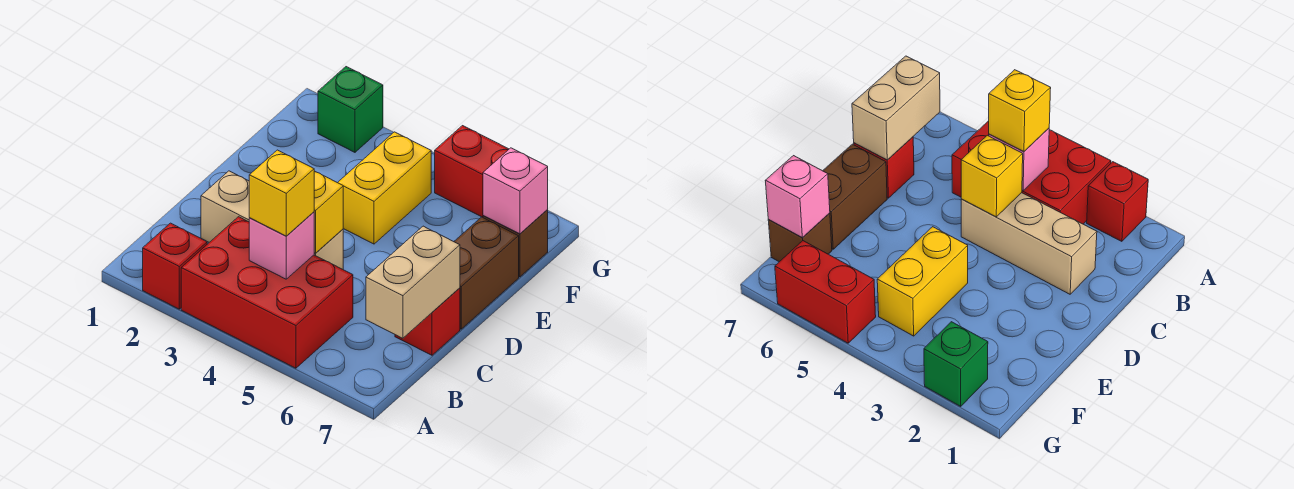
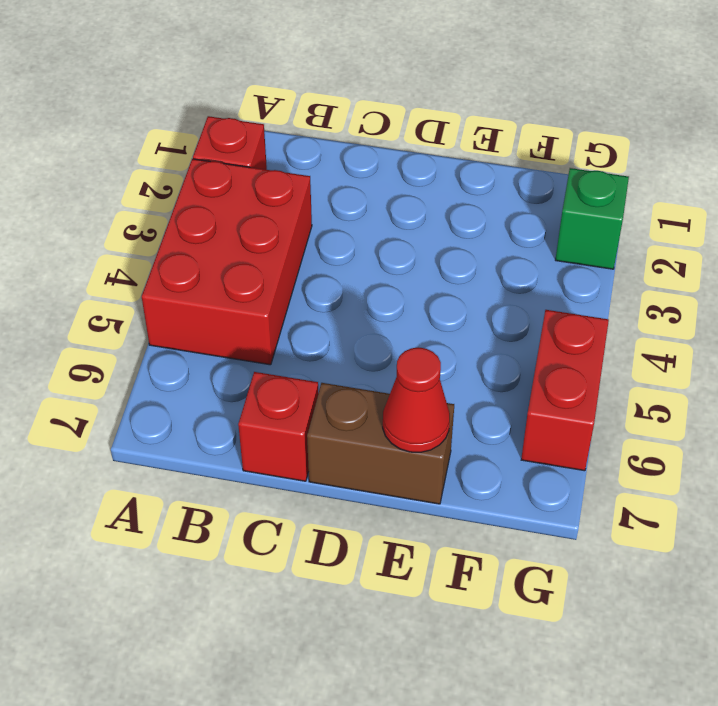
red cone E7 level 2 -> none
none -> tan brick C2:C4 level 1
none -> yellow brick E4:F4 level 1
none -> brown brick F7 level 1

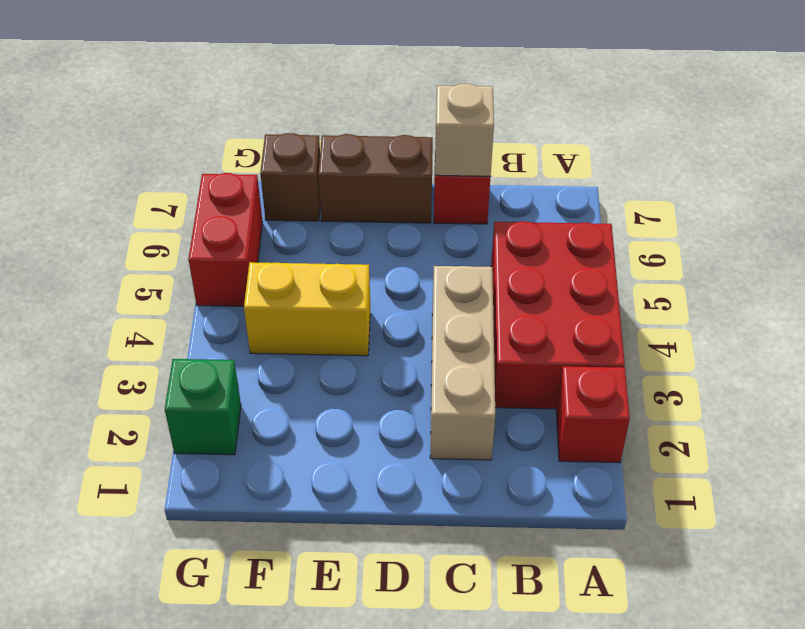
tan brick C7 level 2 -> tan brick B7:C7 level 2
none -> pink brick B4 level 2
none -> yellow brick C4 level 2
none -> pink brick F7 level 2

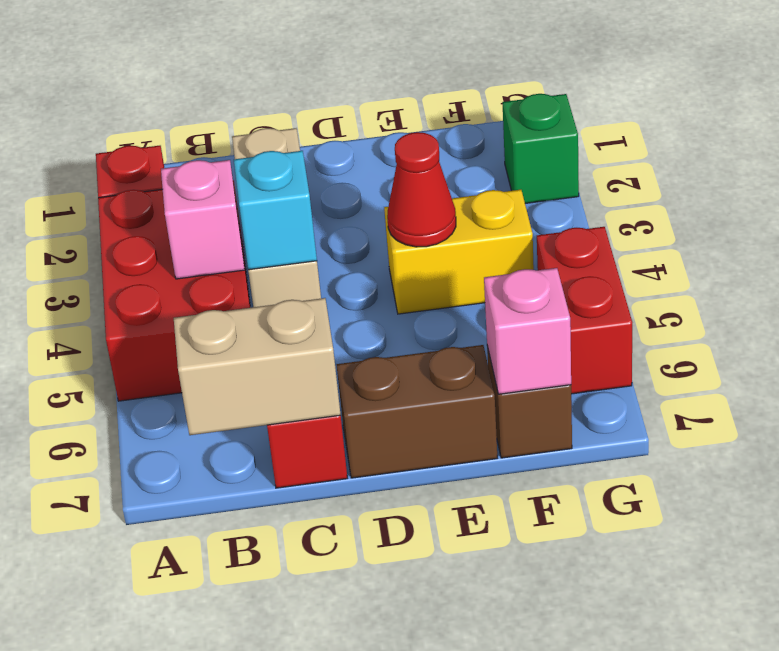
cyan brick C4 level 2 -> yellow brick C4 level 2
red cone E4 level 2 -> none
none -> yellow brick B4 level 3

